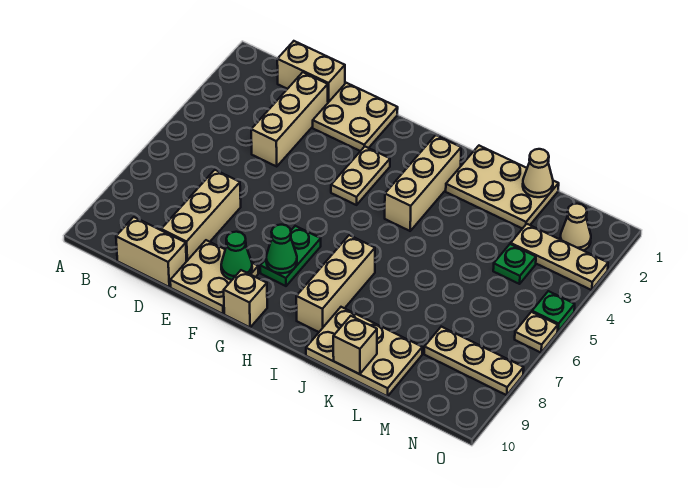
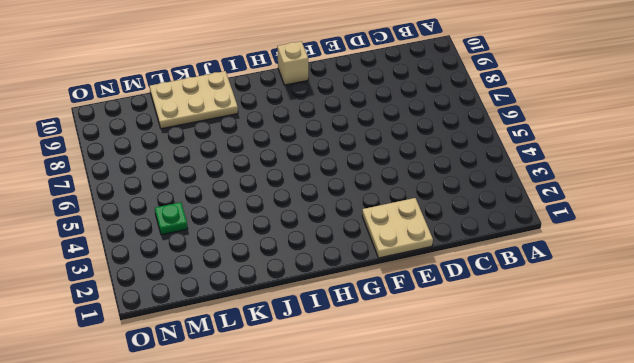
none -> tan brick C1:D1 level 1
none -> tan brick C10:D10 level 1
none -> tan brick D2:D4 level 1

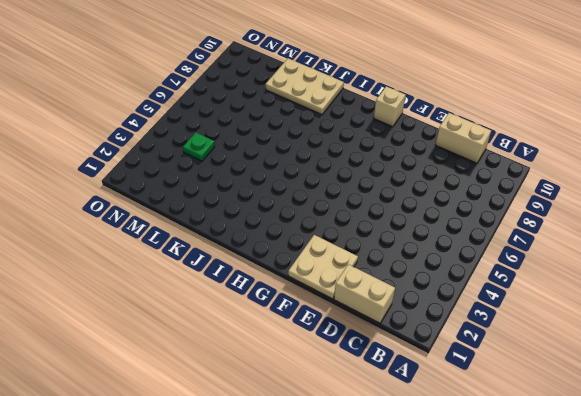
none -> tan brick D2:D4 level 1
none -> tan brick D7:D9 level 1
none -> tan plate E9:F10 level 1

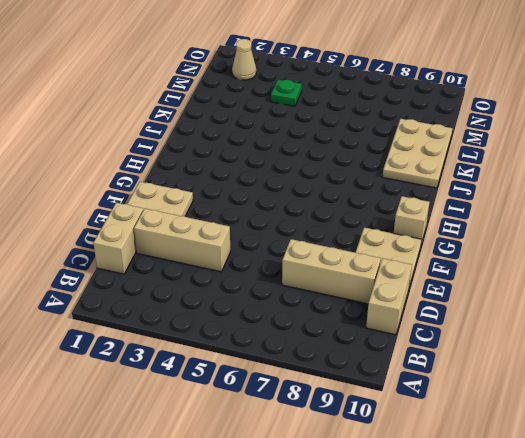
none -> tan plate G3:G4 level 1
none -> green plate G7:G8 level 1
none -> tan brick I2:I4 level 1

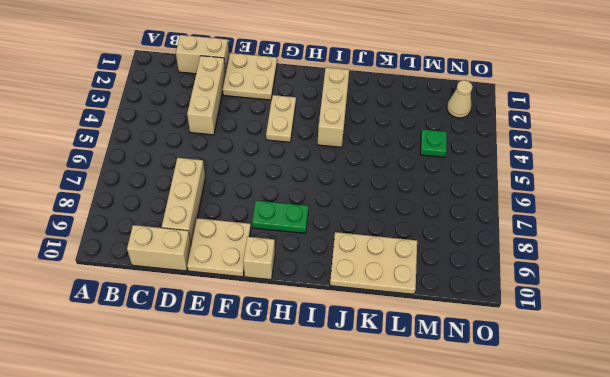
green plate G8:H8 level 1 -> green plate G7:G8 level 1
none -> tan brick I7:I9 level 1
none -> tan plate J1:L2 level 1
none -> tan plate M3:O3 level 1

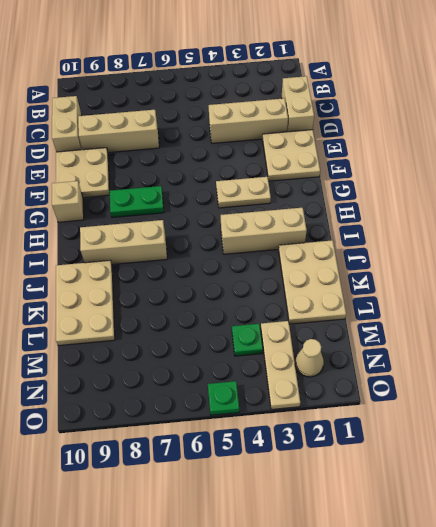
none -> tan plate M8:O8 level 1
none -> tan plate O6 level 1
none -> green cone F9 level 2

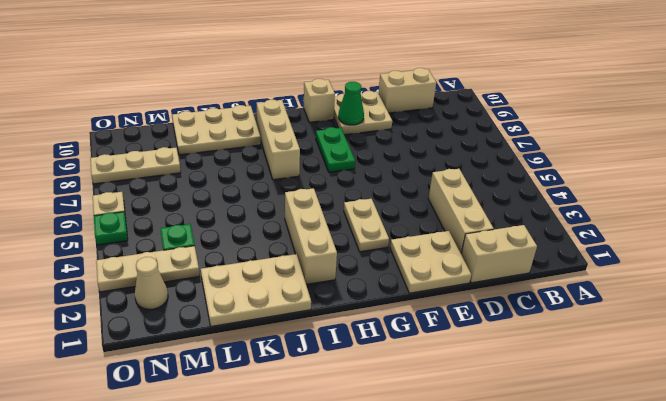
none -> tan brick D7:D9 level 1
none -> green cone G8 level 2
none -> tan brick K10 level 2

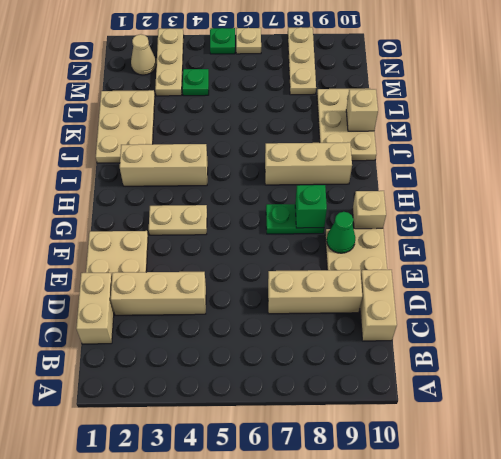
green brick G8 level 2 -> green cone G8 level 2
none -> tan cone L1 level 2

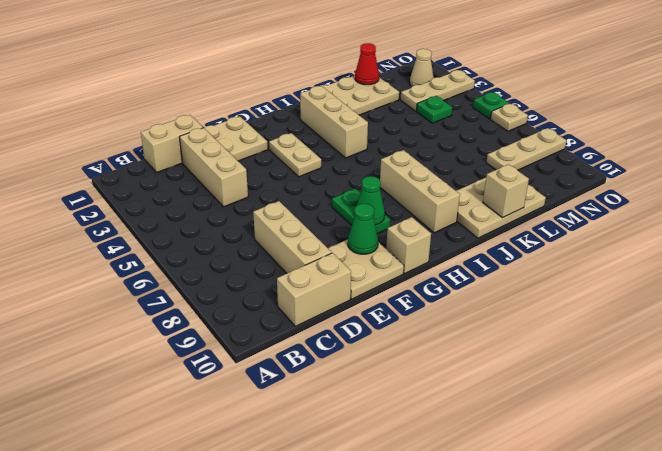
red cone L1 level 2 -> tan cone L1 level 2

